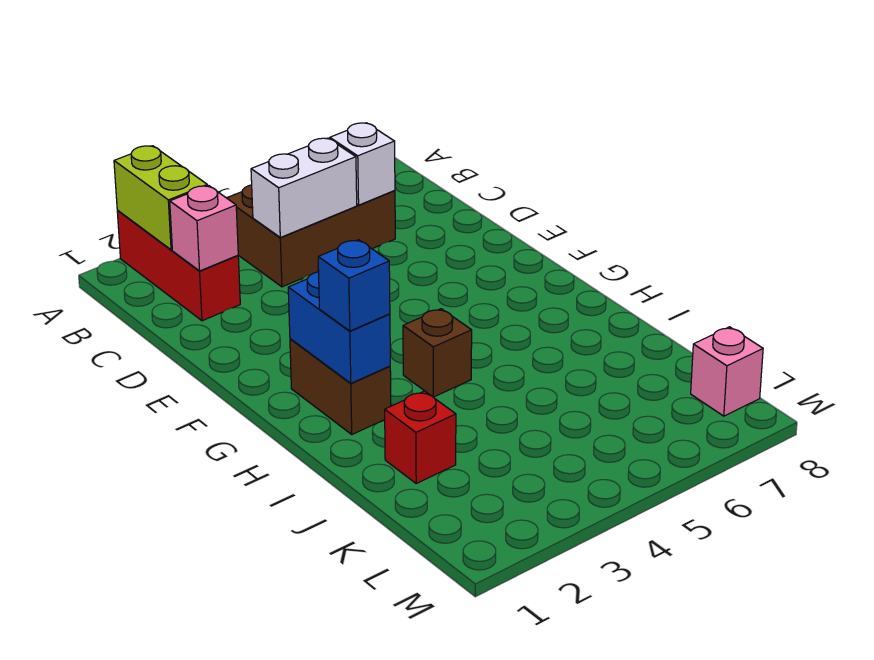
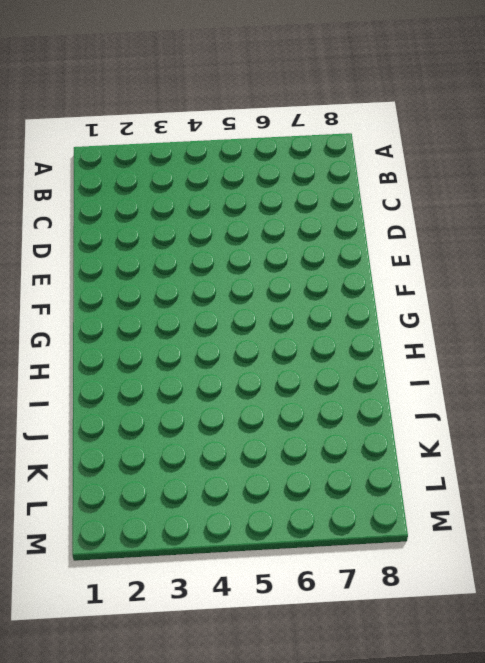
none -> red brick A2:C2 level 1
none -> brown brick B4:C6 level 1
none -> brown brick G2:H2 level 1

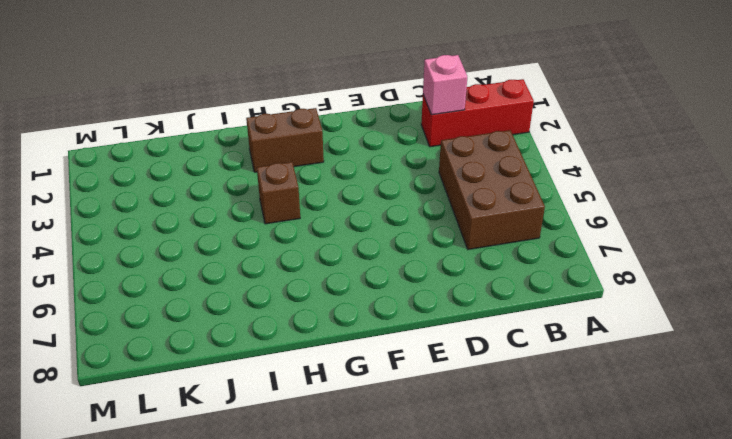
none -> red brick J2 level 1
none -> pink brick L8 level 1
none -> lime brick A2:B2 level 2

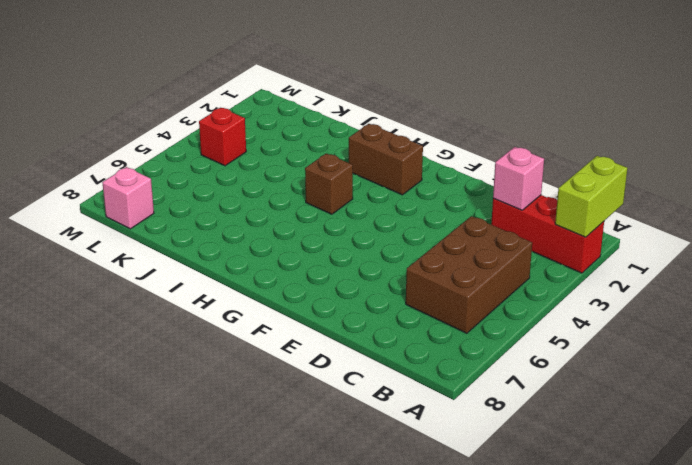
lime brick A1:A2 level 2 -> lime brick A2:B2 level 2
red brick L4 level 1 -> red brick J2 level 1
none -> white brick C4:C5 level 2
none -> white brick C6 level 2
none -> blue brick G2:H2 level 2

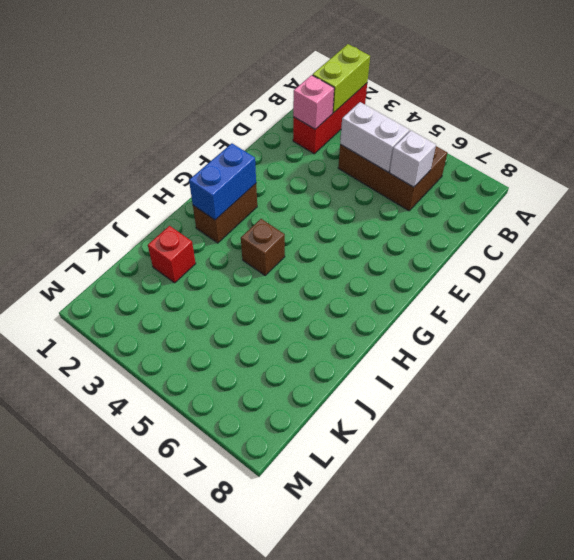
none -> pink brick L8 level 1
none -> blue brick H2 level 3

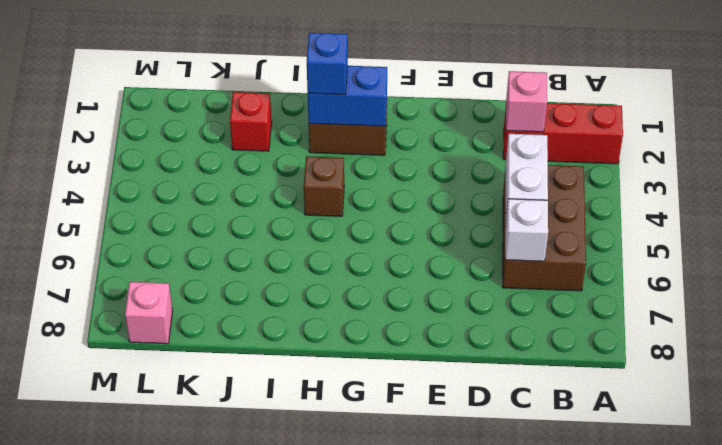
none -> lime brick A2:B2 level 2

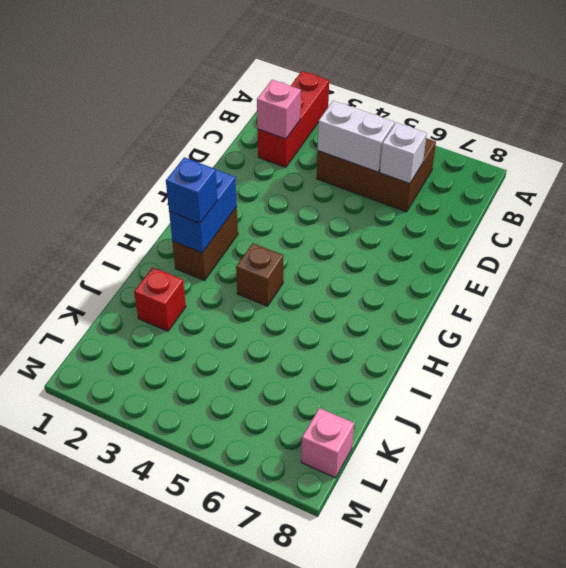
none -> lime brick A2:B2 level 2

